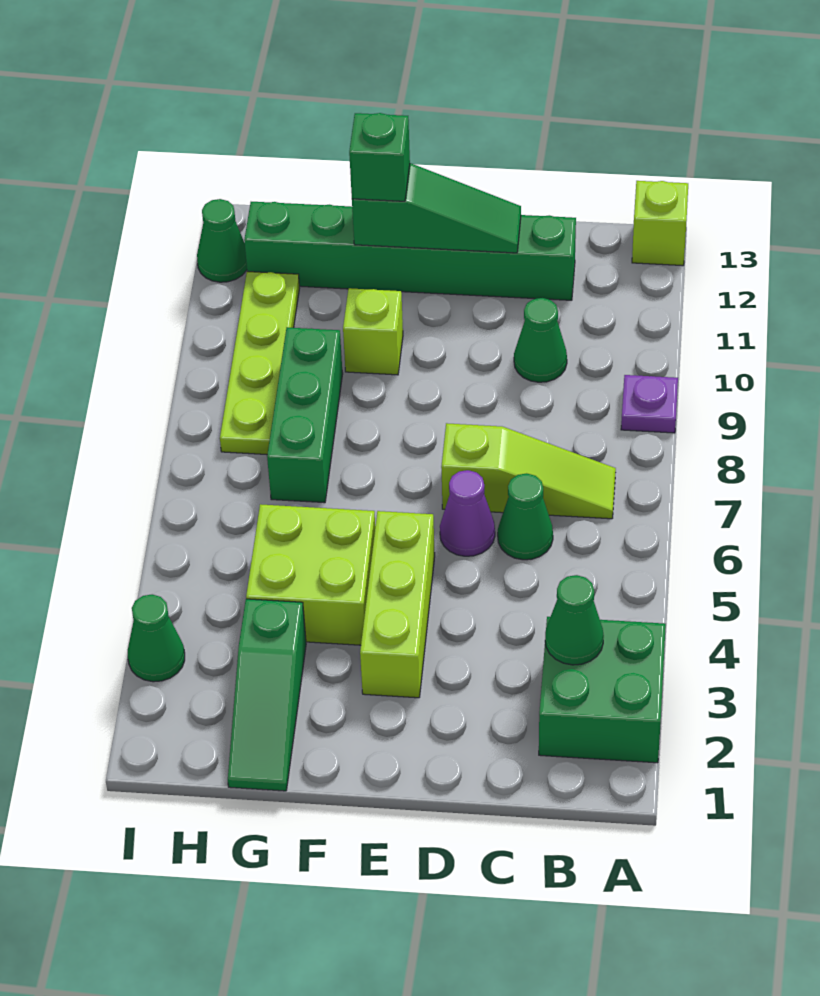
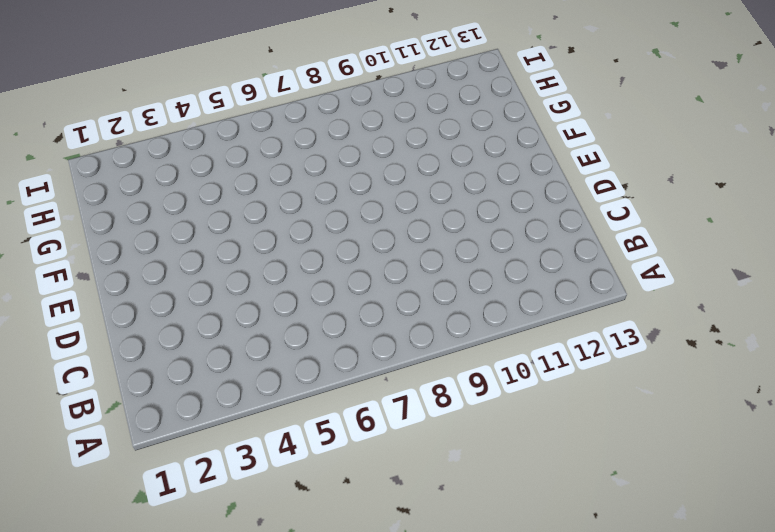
none -> green brick A2:B3 level 1
none -> purple plate A9 level 1
none -> lime brick A13 level 1

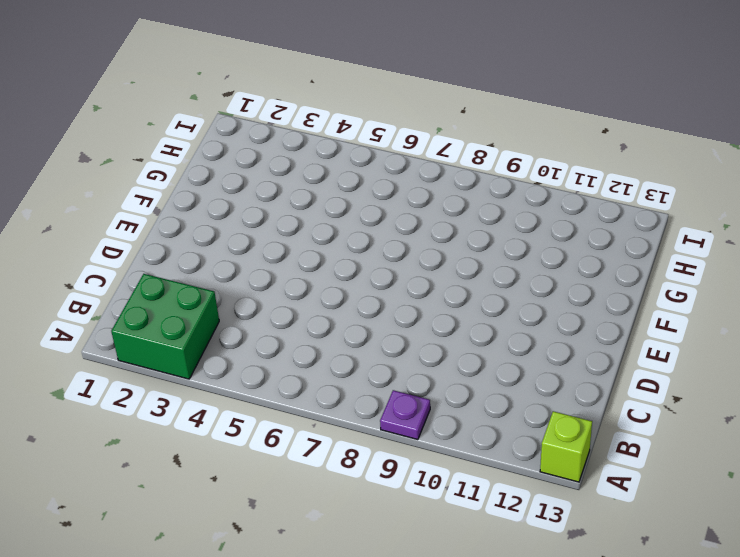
none -> lime slope B7:D7 level 1 top D
none -> green cone C6 level 1
none -> green cone C10 level 1

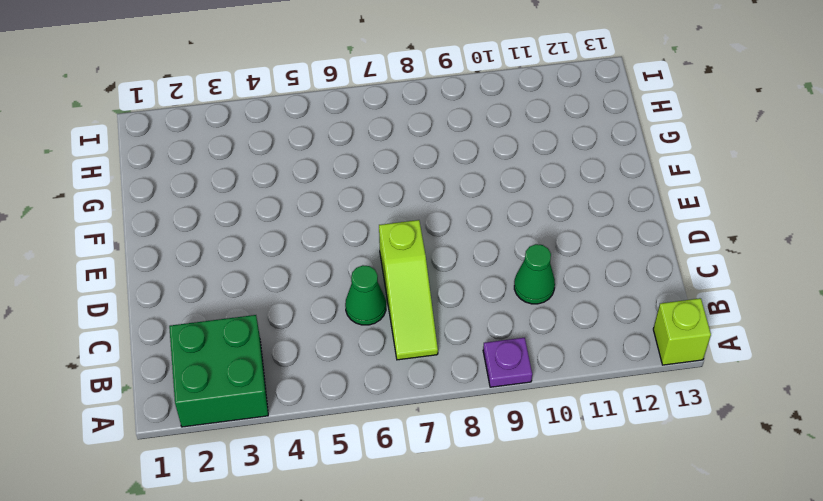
none -> green brick C12:H12 level 1
none -> purple cone D6 level 1
none -> lime brick E3:E5 level 1

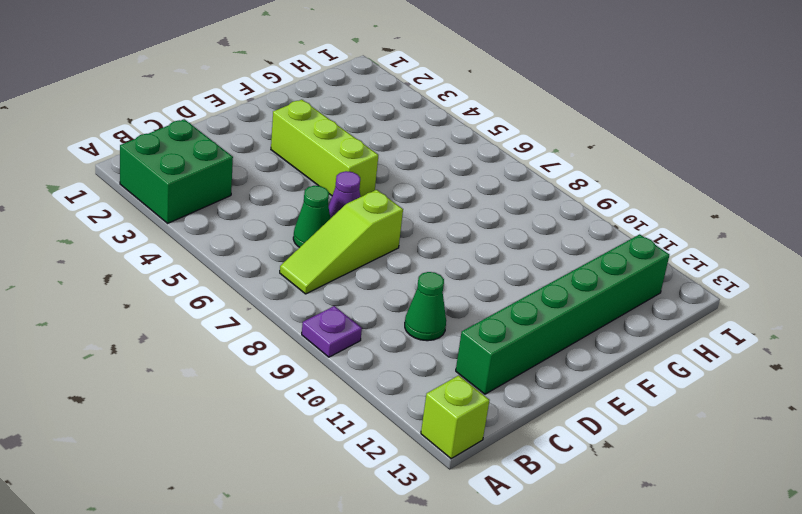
none -> lime brick F4:G5 level 1
none -> lime brick F10 level 1
none -> green slope G1:G3 level 1 top 3

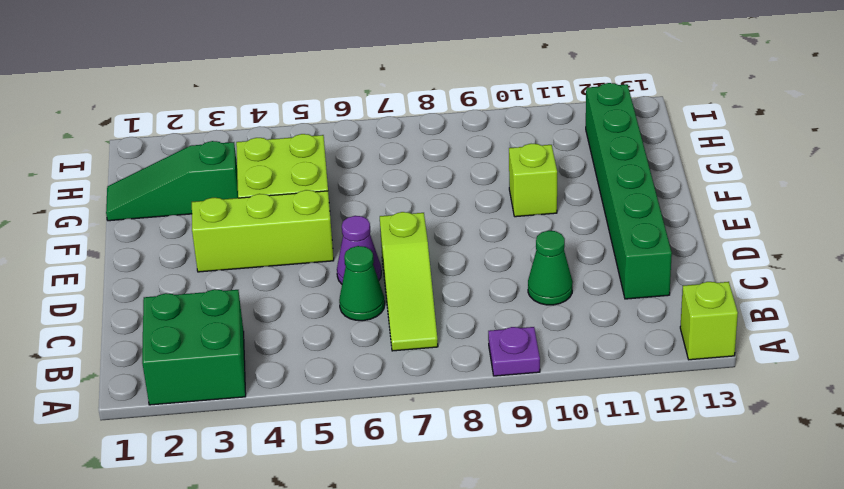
none -> green brick G7:G9 level 1
none -> lime plate H8:H11 level 1
none -> green cone I3 level 1

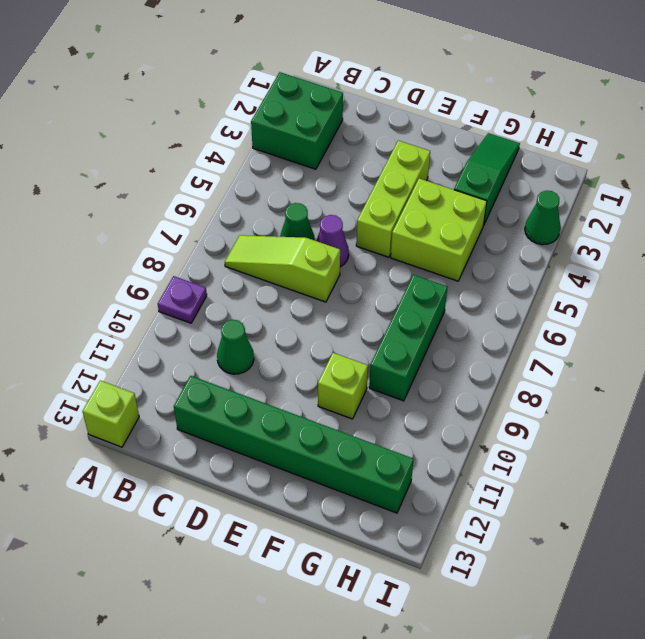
none -> lime plate H8:H11 level 1
none -> green cone I12 level 1
none -> green cone B3 level 2

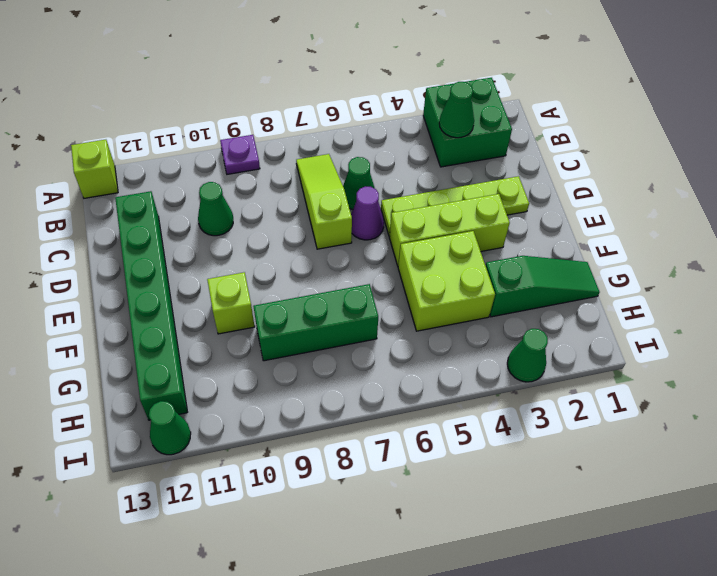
lime plate D2:D5 level 1 -> lime plate H8:H11 level 1
none -> green slope D12:F12 level 2 top F
none -> green brick F12 level 3

